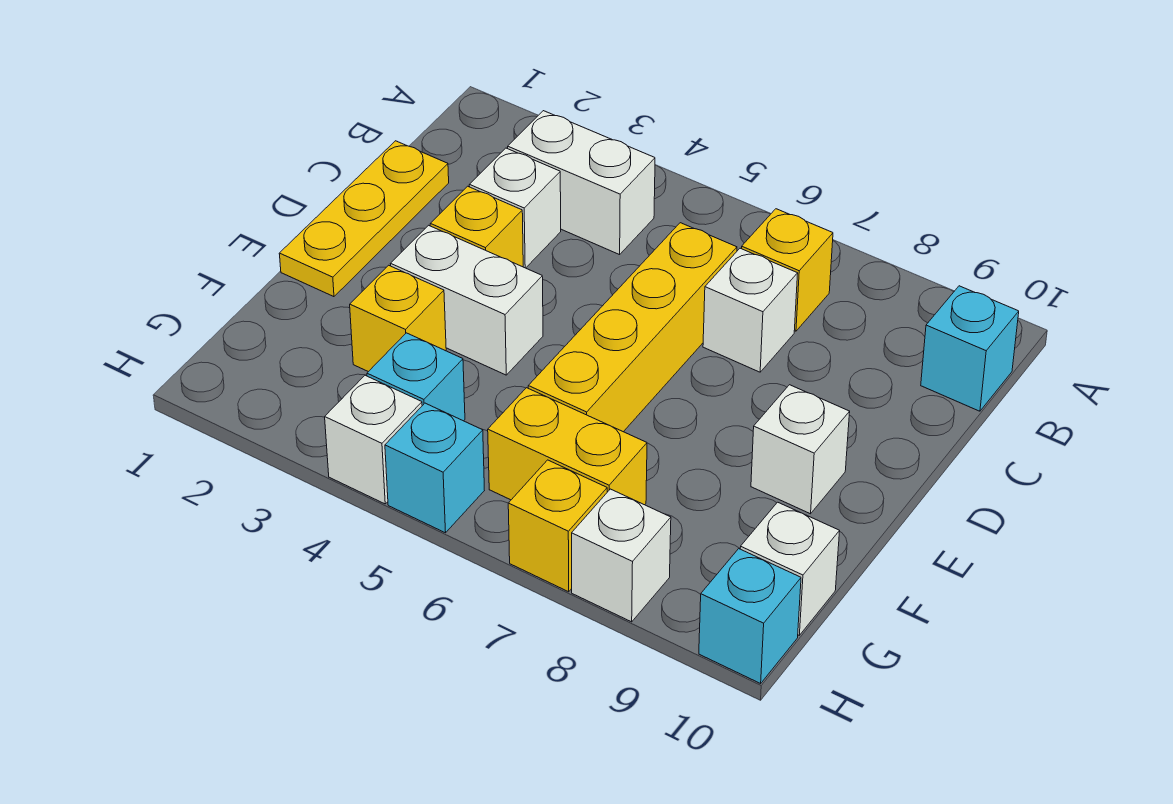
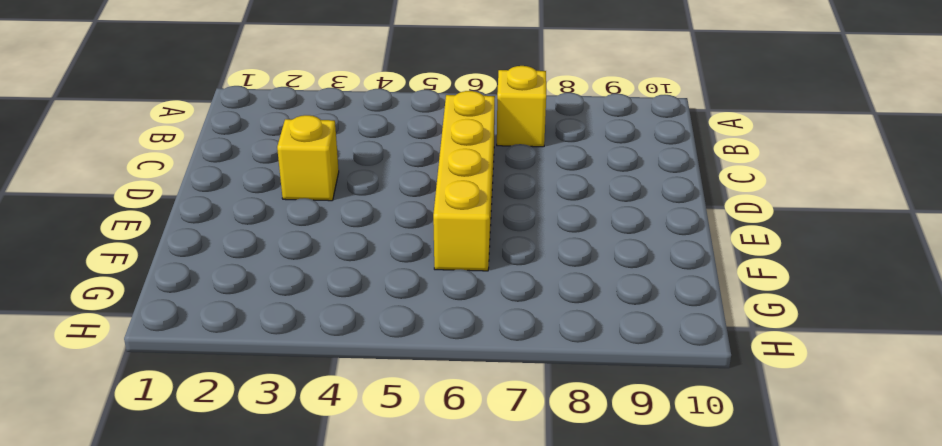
none -> white brick B3:B4 level 1
none -> cyan brick B10 level 1
none -> yellow plate C1:E1 level 1

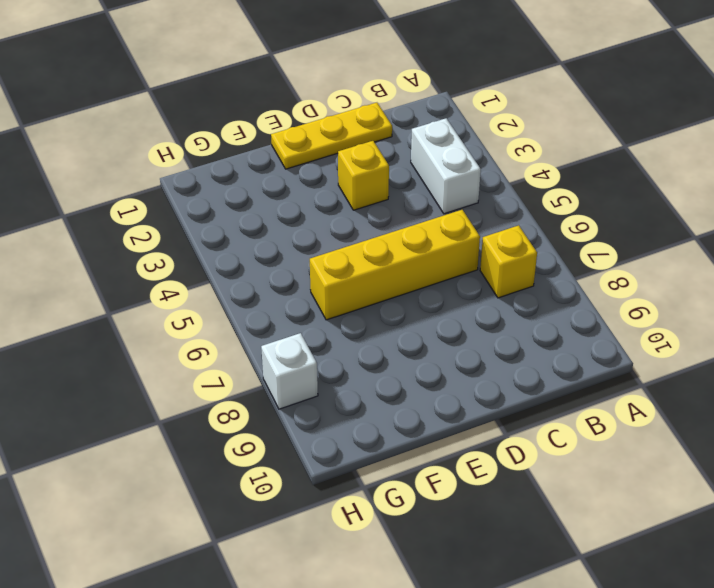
none -> cyan brick B10 level 1
none -> white brick C3 level 1
none -> white brick C7 level 1

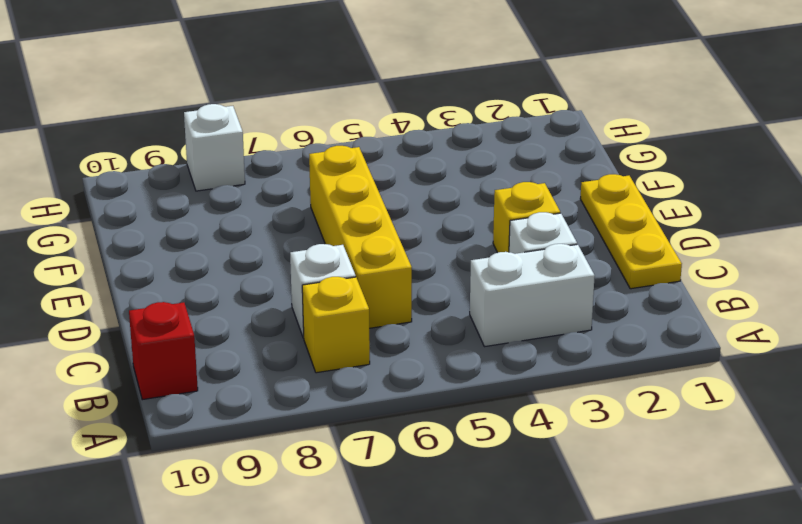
red brick B10 level 1 -> cyan brick B10 level 1
none -> white brick E3:E4 level 1
none -> white brick E9 level 1
none -> yellow brick F3 level 1

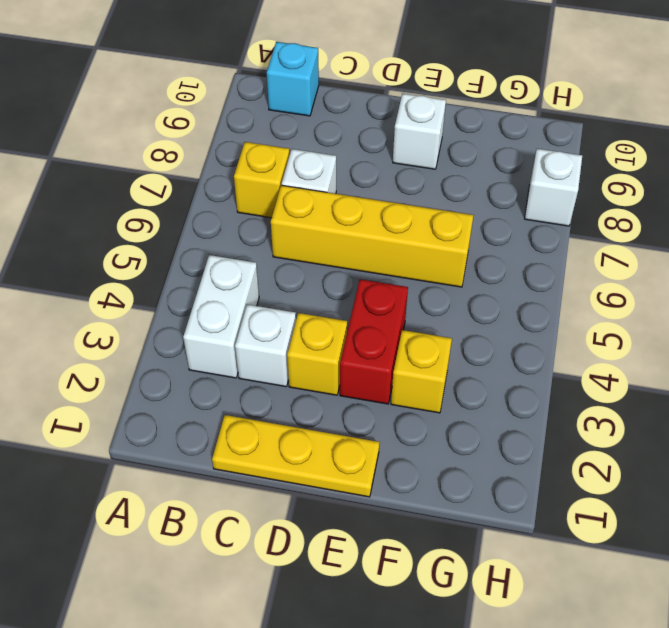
red brick E3:E4 level 1 -> white brick E3:E4 level 1
none -> cyan brick G4 level 1
none -> yellow brick G6:G7 level 1
none -> white brick G10 level 1

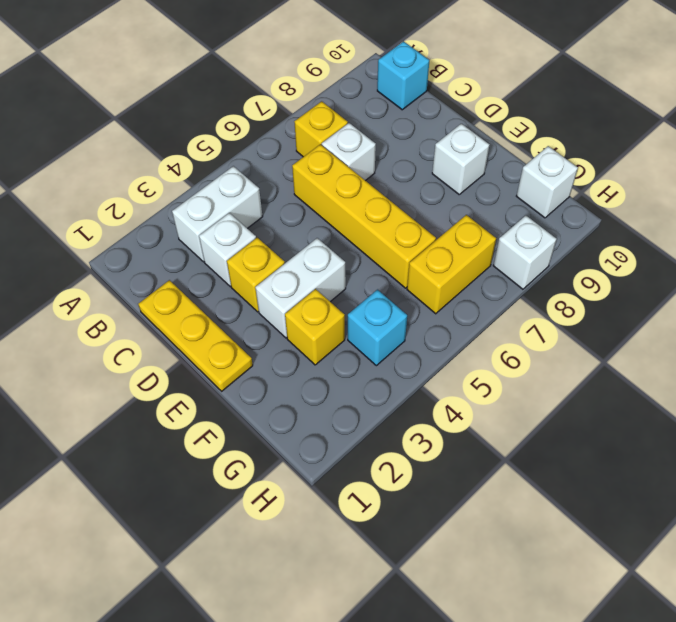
none -> white brick H4 level 1
none -> cyan brick H5 level 1
none -> yellow brick H7 level 1

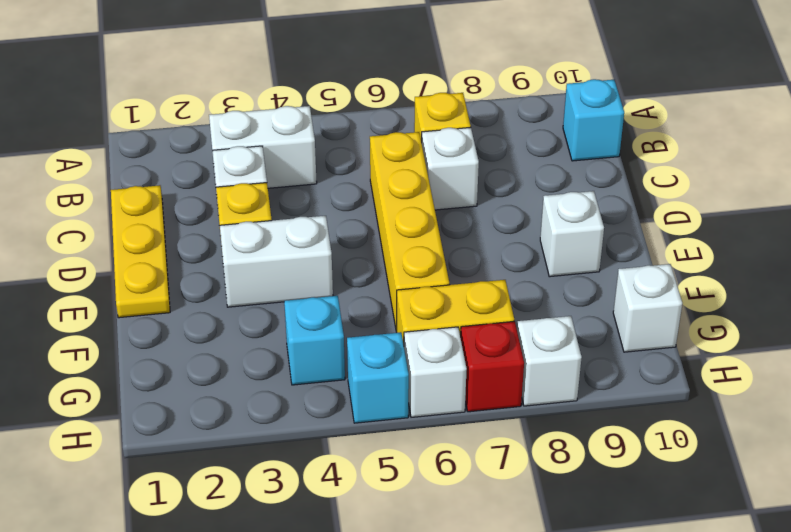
white brick H6 level 1 -> white brick H4 level 1
red brick H7 level 1 -> yellow brick H7 level 1
none -> yellow brick F3 level 1
none -> cyan brick H10 level 1

